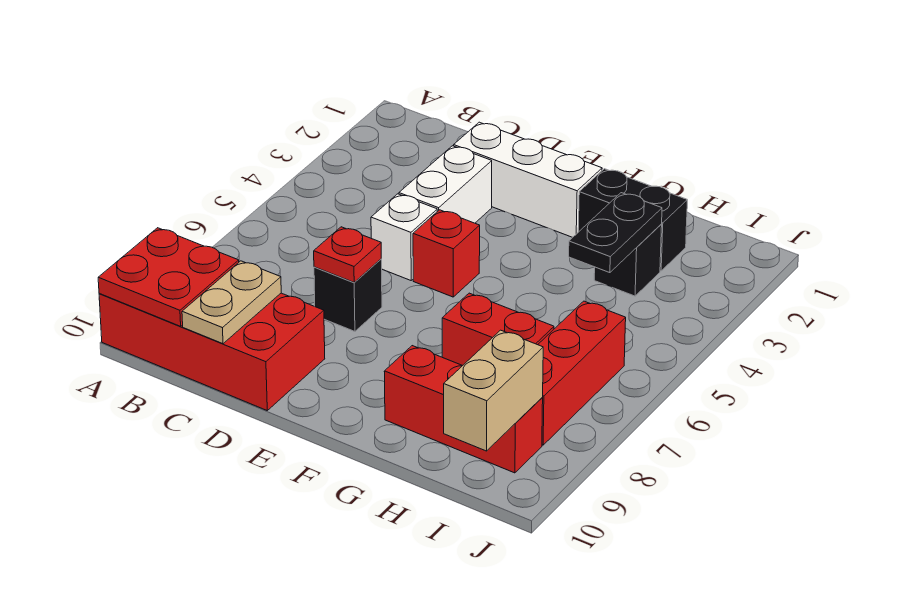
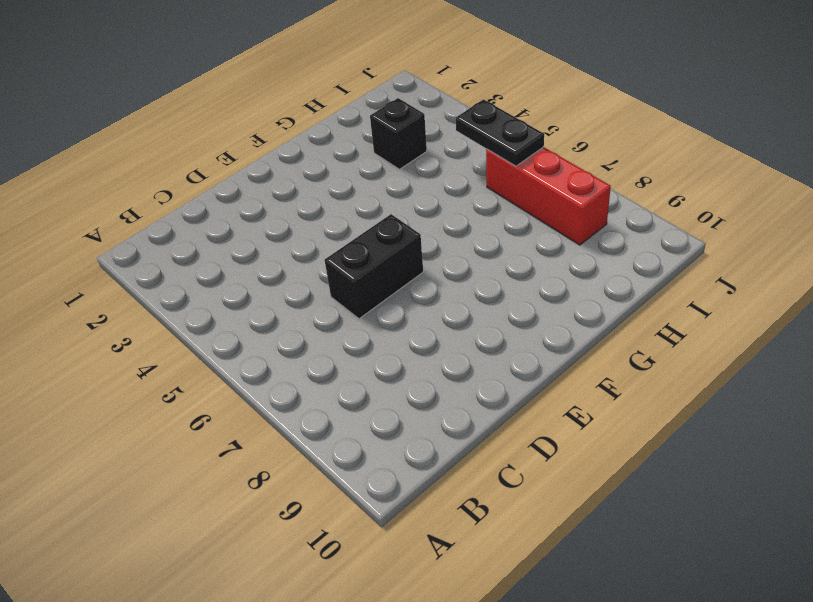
black brick D6:E6 level 1 -> black brick G2:H2 level 1
black plate I5:I6 level 2 -> black plate H3:H4 level 2
none -> red brick A9:D10 level 1
none -> white brick D2:F2 level 1
none -> white brick D3:D4 level 1

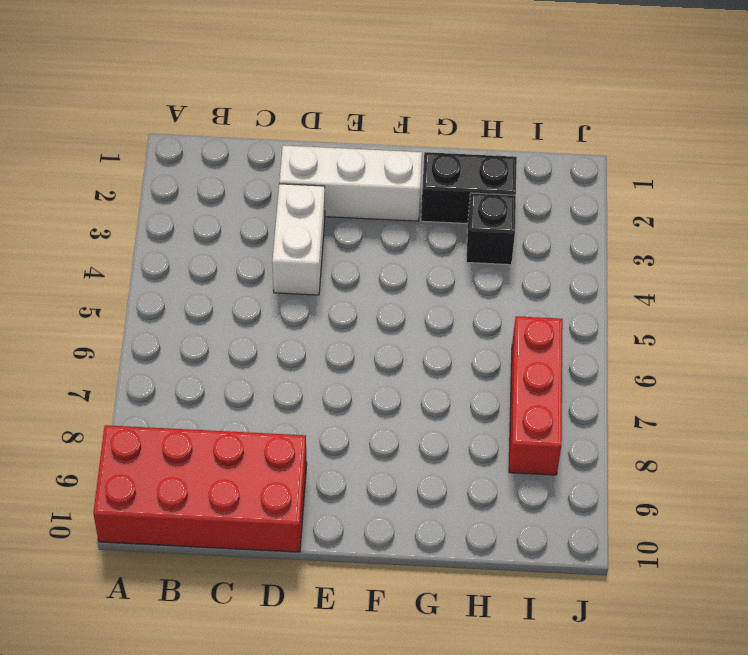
none -> white brick D5 level 1
none -> black brick D7 level 1
none -> red brick E5 level 1

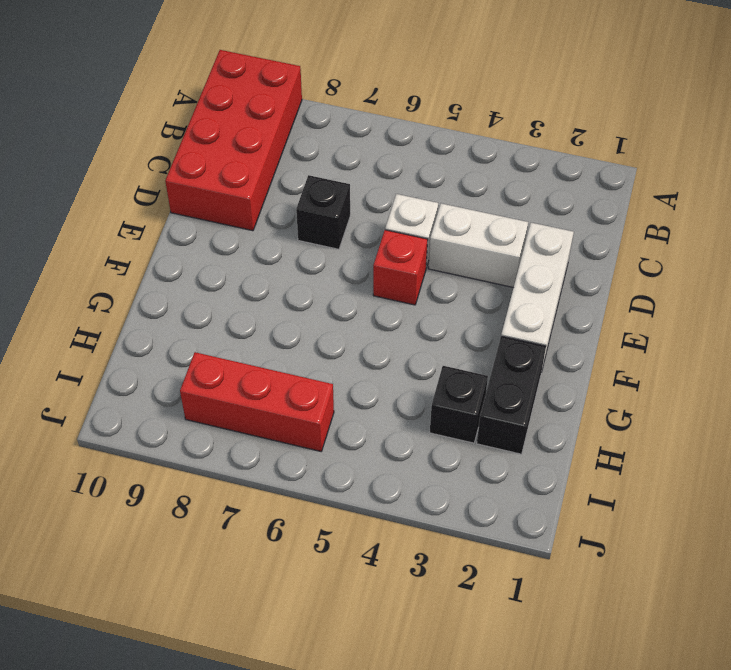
none -> red brick G7:H7 level 1
none -> red brick G9:I9 level 1
none -> red plate A9:B10 level 2

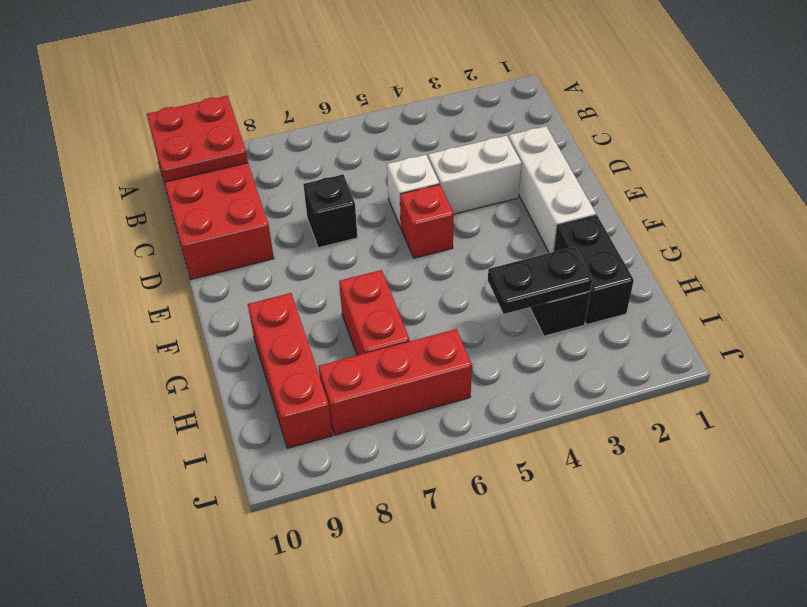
none -> tan plate C9:C10 level 2
none -> red plate D7 level 2
none -> tan brick I9:I10 level 2

